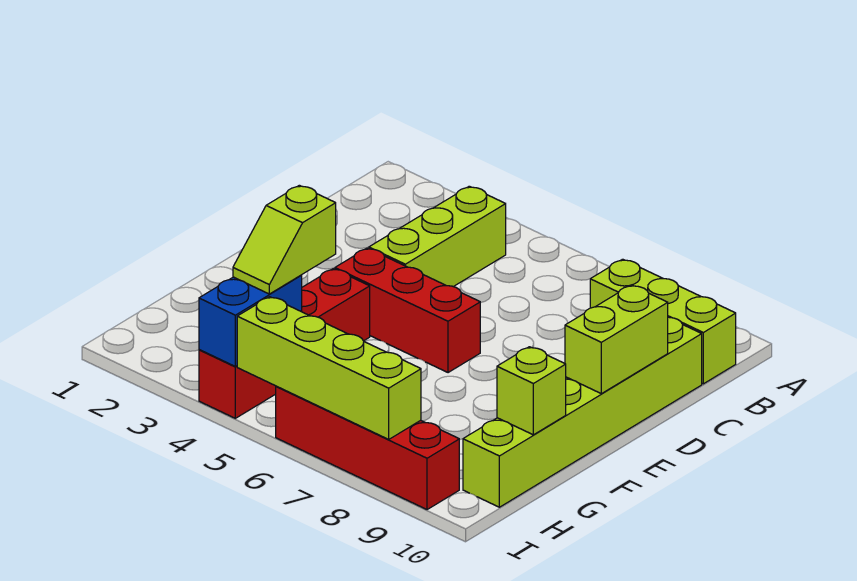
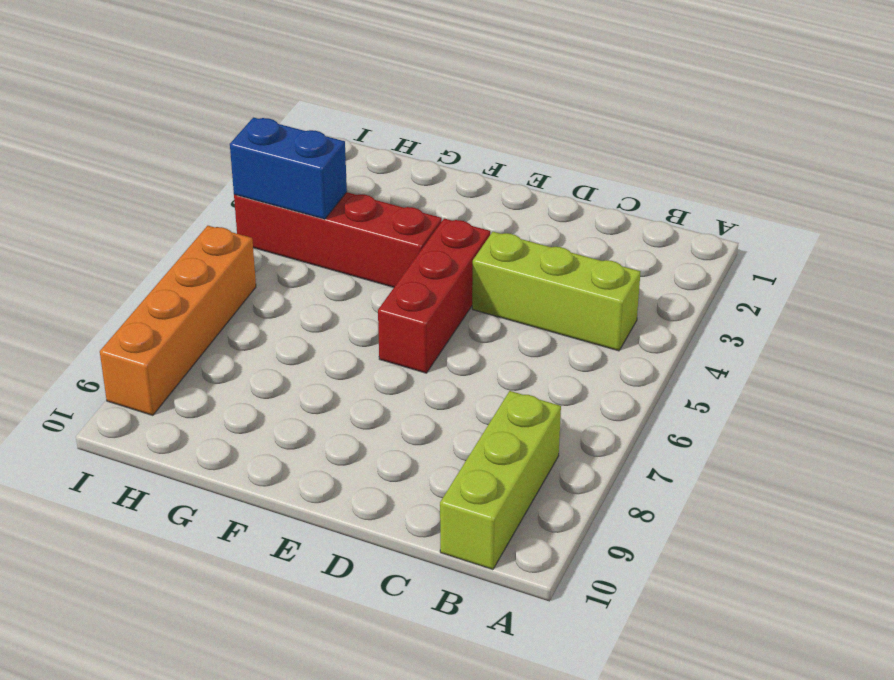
orange brick I6:I9 level 1 -> red brick I6:I9 level 1
none -> lime brick C10:H10 level 1
none -> lime brick D10:E10 level 2

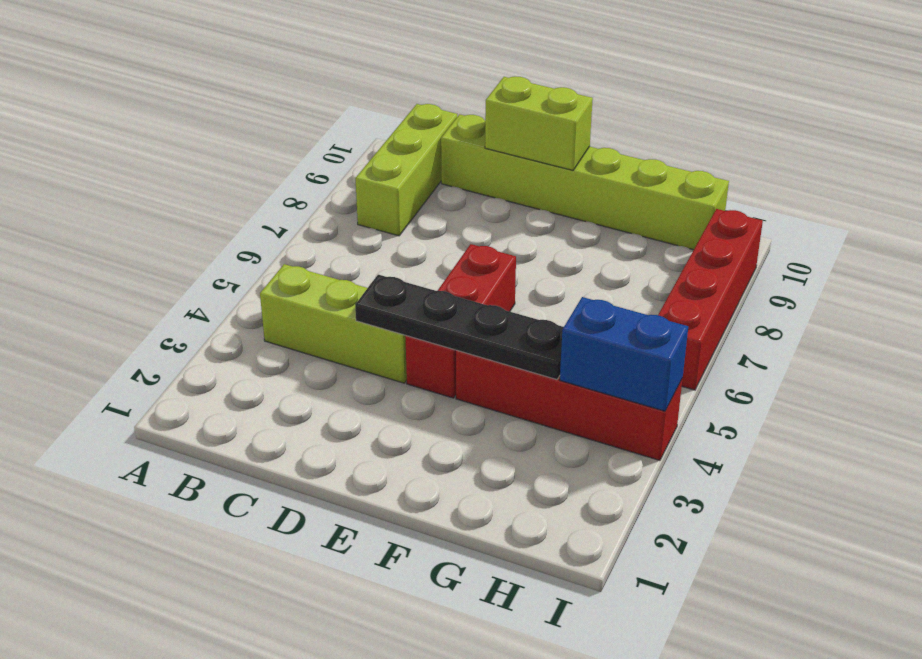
black plate D4:G4 level 2 -> none
none -> lime brick G10 level 2
none -> lime brick I5:I8 level 2

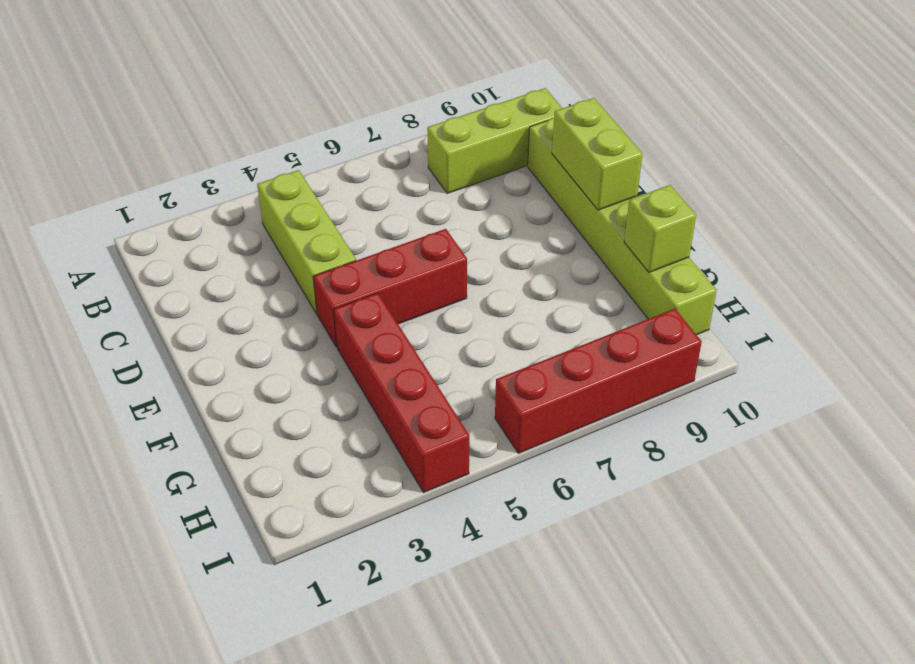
none -> blue brick H4:I4 level 2
none -> lime brick I5:I8 level 2

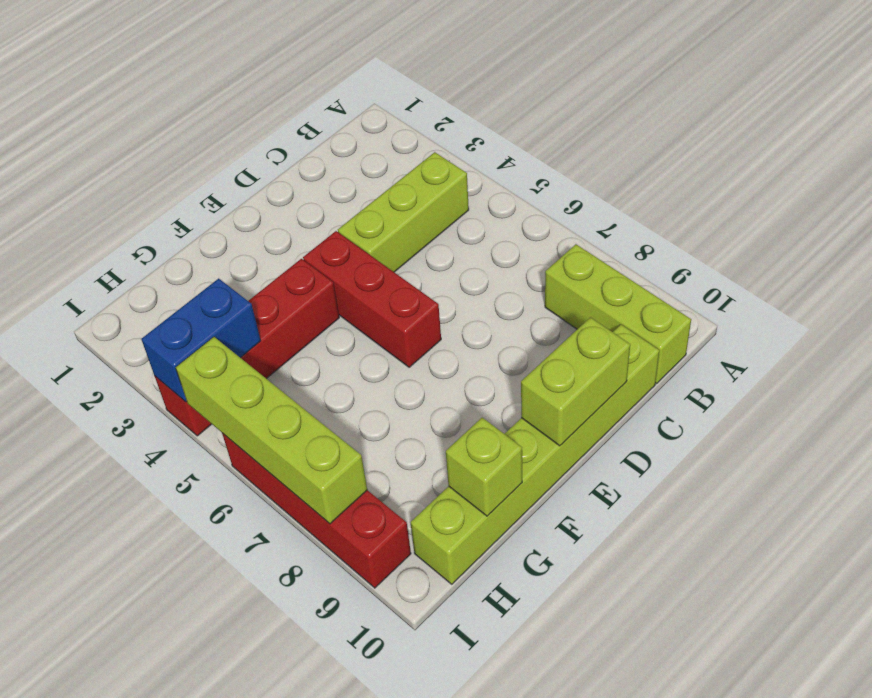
none -> lime slope G4:H4 level 3 top G

